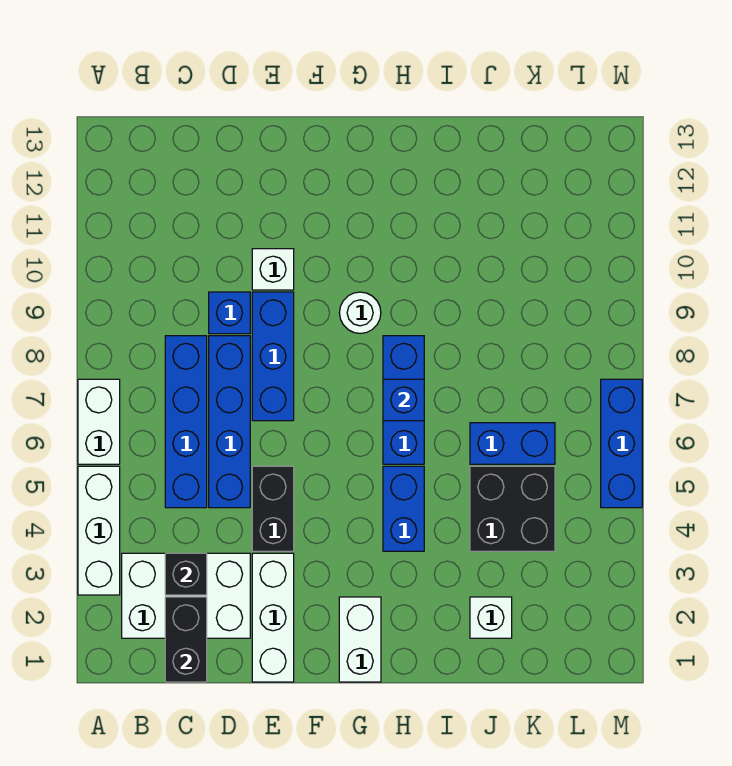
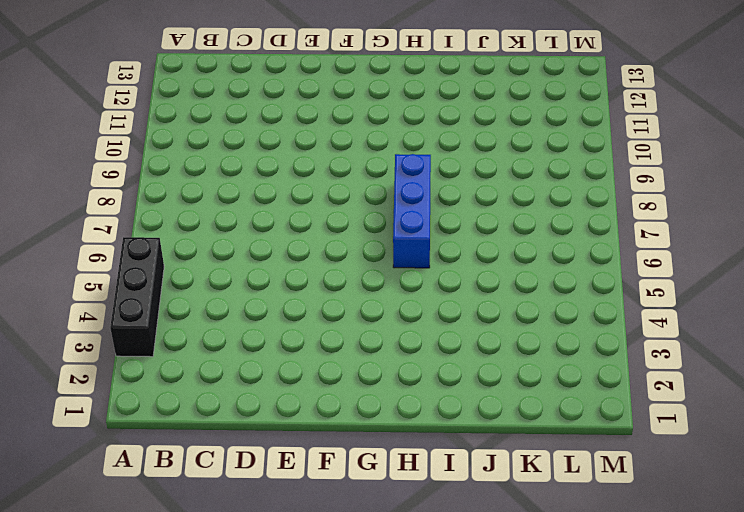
black brick A3:A5 level 1 -> white brick A3:A5 level 1
none -> white brick A6:A7 level 1
none -> white brick B2:D3 level 1
none -> blue brick C5:C8 level 1

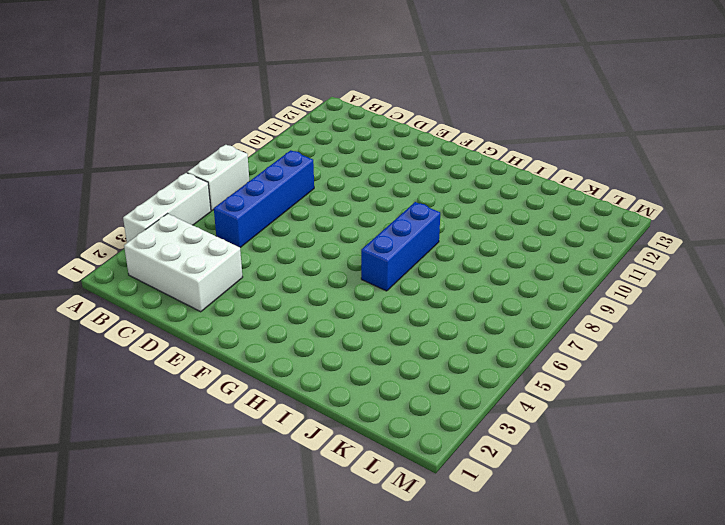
none -> blue brick D5:D8 level 1
none -> blue brick D9 level 1
none -> white brick E1:E3 level 1

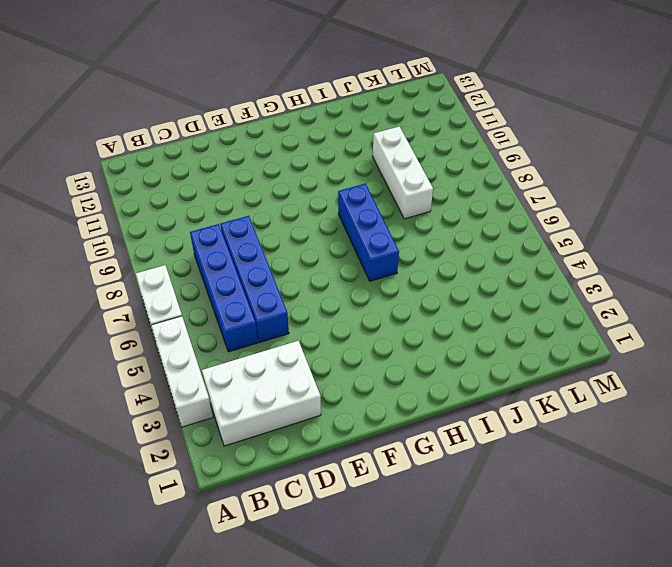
white brick J8:J10 level 1 -> white brick E1:E3 level 1
none -> blue brick D9 level 1
none -> black brick E4:E5 level 1
none -> blue brick E7:E9 level 1

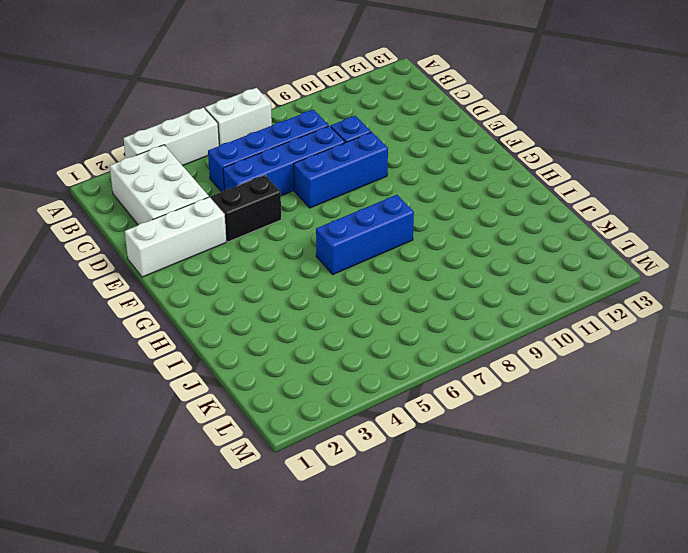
none -> white brick E10 level 1
none -> white brick G1:G2 level 1
none -> white round brick G9 level 1

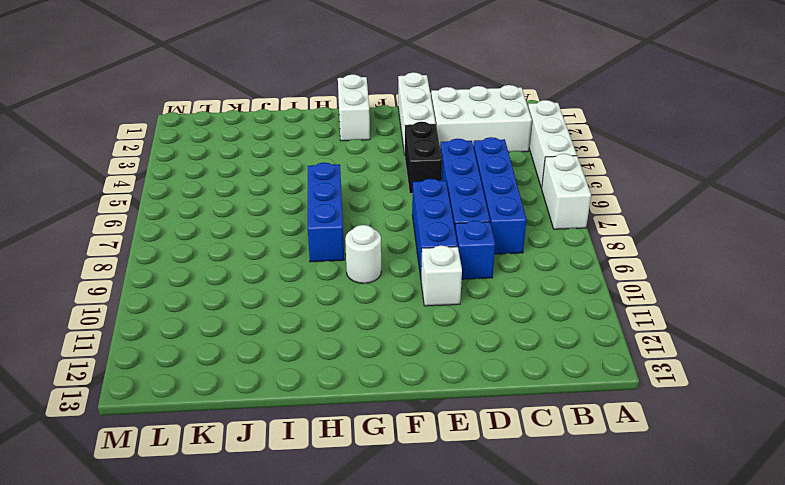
none -> blue brick H4:H5 level 1
none -> white brick J2 level 1
none -> black brick J4:K5 level 1

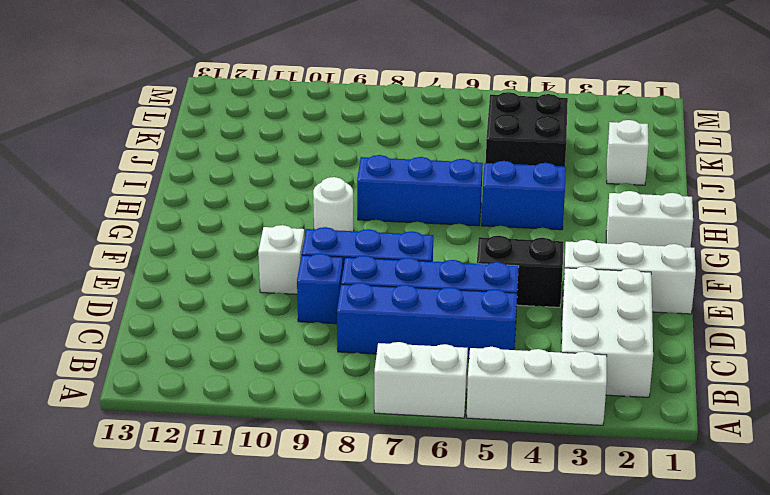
none -> blue brick J6:K6 level 1
none -> blue brick M5:M7 level 1
none -> black brick C1:C2 level 2

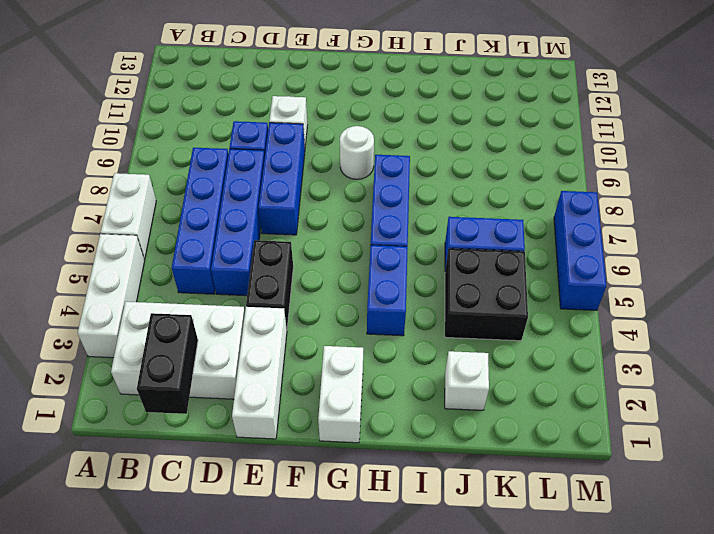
none -> black brick C3 level 2
none -> blue brick H7 level 2

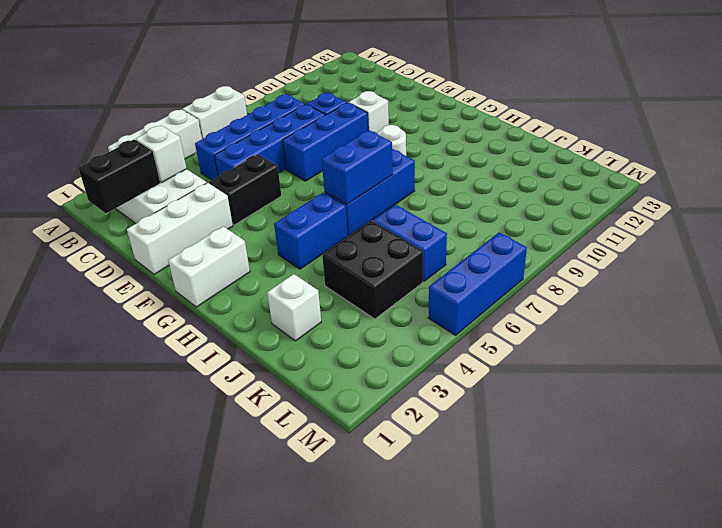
white brick C3 level 2 -> black brick C3 level 2
blue brick H6:H7 level 2 -> blue brick H7 level 2

